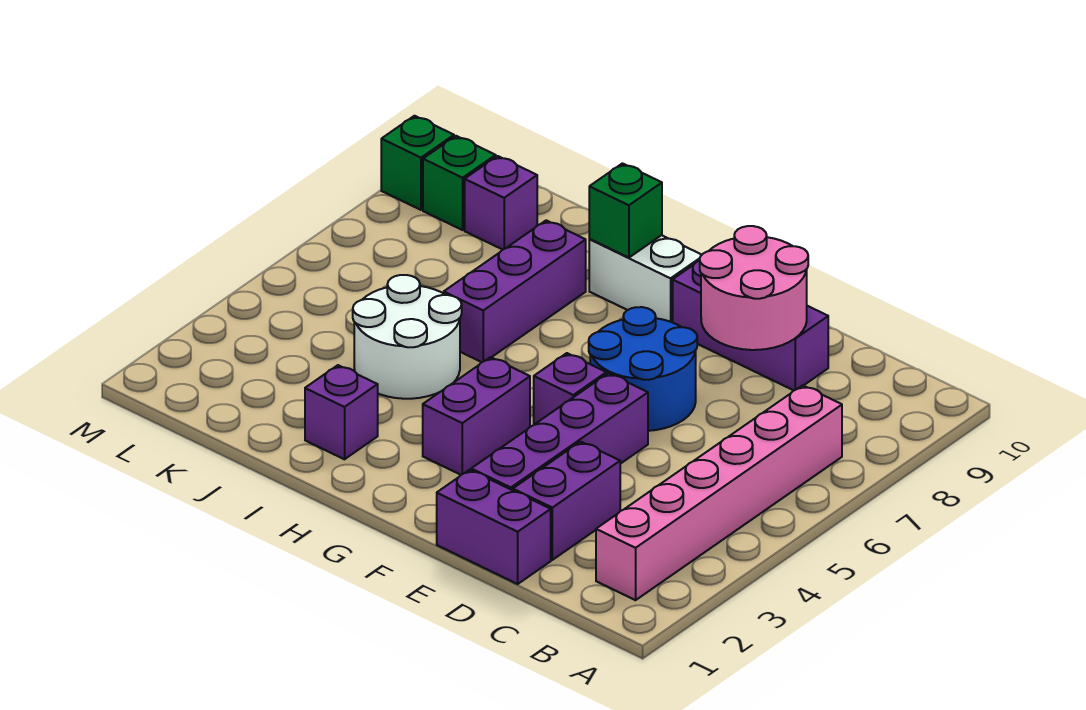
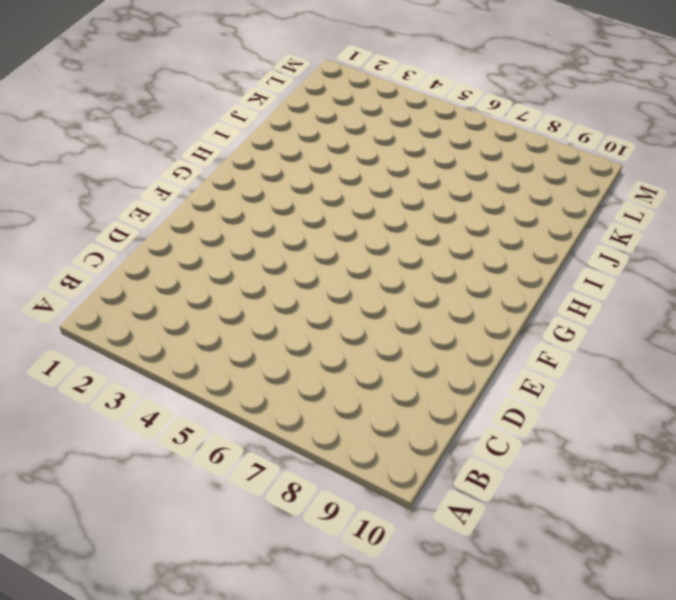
none -> pink brick B2:B7 level 1
none -> purple brick D1:E1 level 1
none -> purple brick D2:D3 level 1

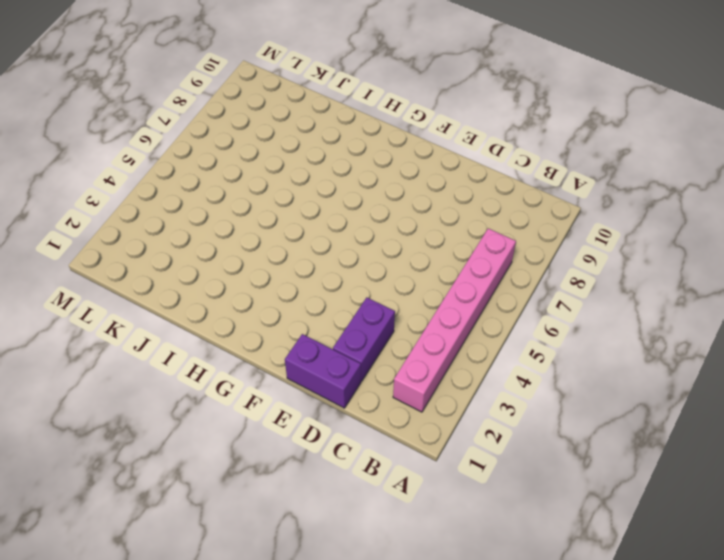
none -> purple brick D9:F9 level 1
none -> purple brick E2:E5 level 1
none -> blue round brick E6:F7 level 1

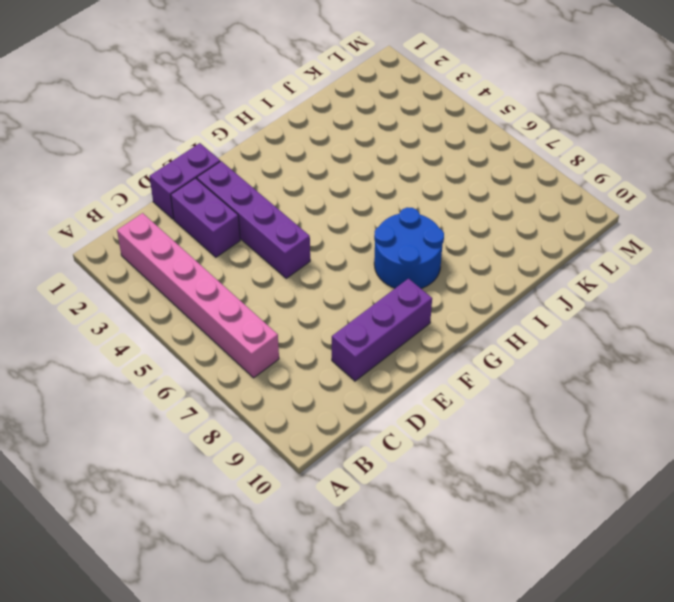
blue round brick G7:H8 level 1 -> blue round brick E6:F7 level 1
none -> purple brick F5 level 1
none -> purple brick G3:G4 level 1
none -> white brick G9:H9 level 1

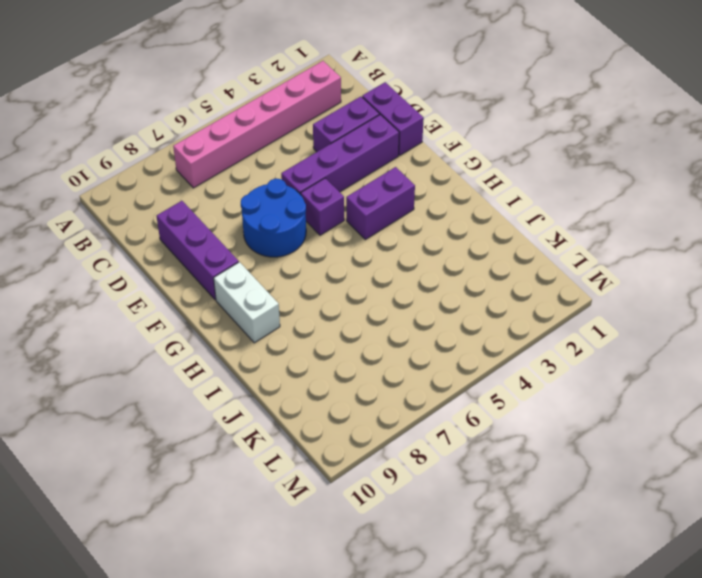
none -> purple brick I2 level 1
none -> white round brick I4:J5 level 1
none -> purple brick I6:I8 level 1

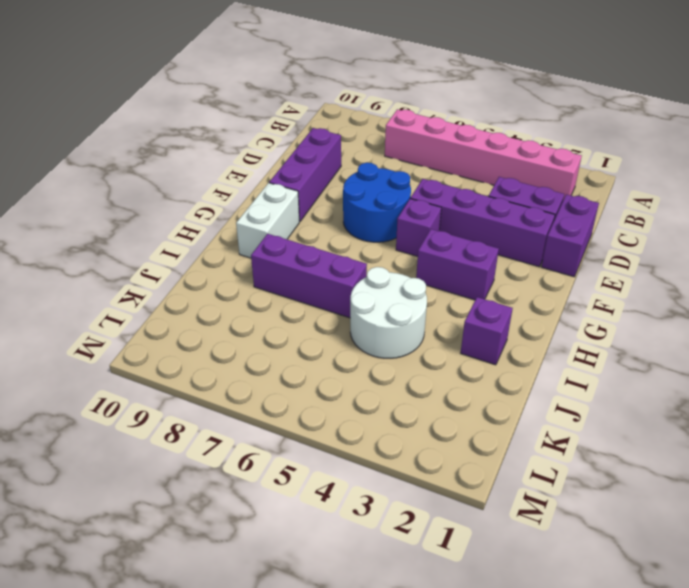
none -> purple brick K9 level 1
none -> green brick L9 level 1
none -> green brick M9 level 1

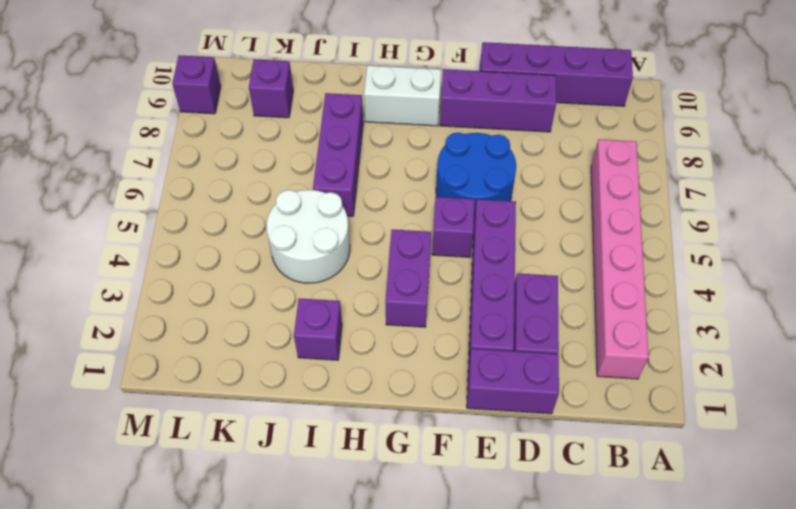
purple brick B10:E10 level 1 -> none
purple brick M9 level 1 -> green brick M9 level 1
none -> green brick L9 level 1
none -> pink round brick D8:E9 level 2
none -> green brick H9 level 2

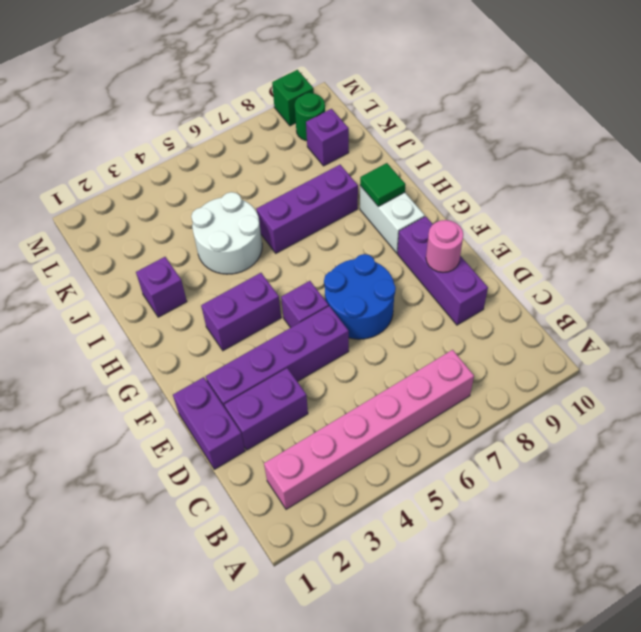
pink round brick E9 level 2 -> pink round brick D8:E9 level 2
green tile H9 level 2 -> green brick H9 level 2
green round brick L9 level 1 -> green brick L9 level 1

